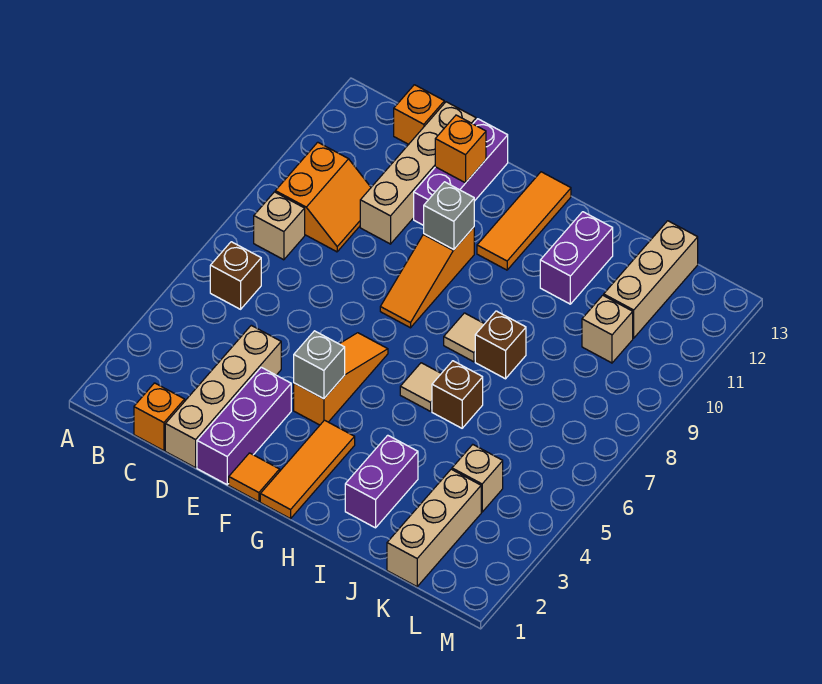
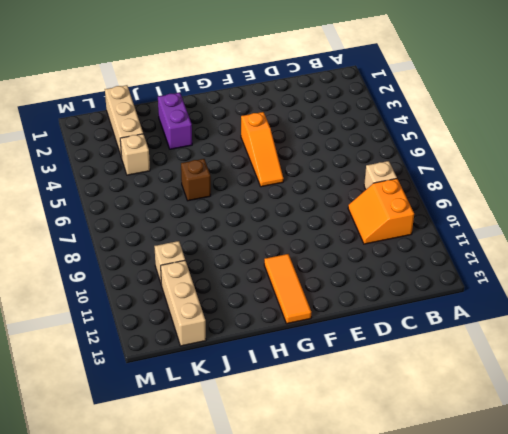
none -> brown brick B6 level 1
none -> orange brick C1 level 1
none -> orange brick C13 level 1

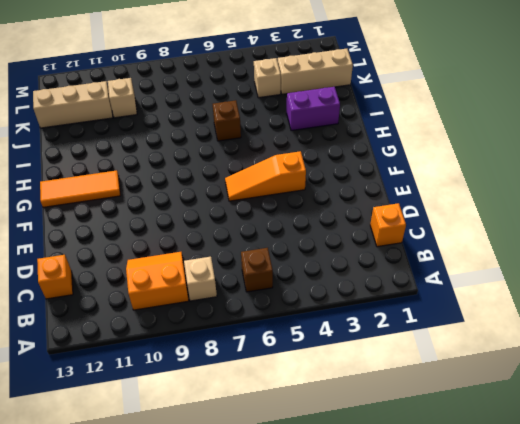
none -> tan brick D1:D4 level 1
none -> tan brick D10:D13 level 1
none -> purple brick E1:E3 level 1

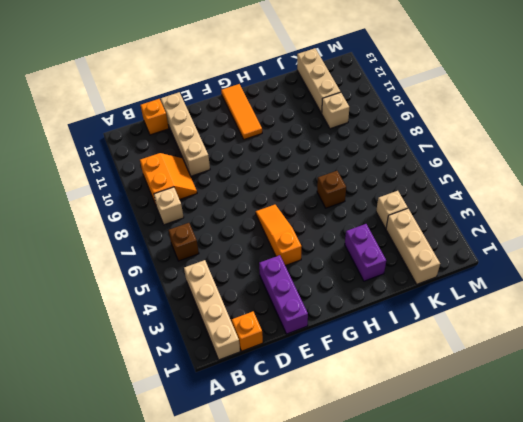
tan brick B1:B4 level 1 -> tan brick D1:D4 level 1
none -> purple brick E11:E13 level 1
none -> orange tile F1 level 1
none -> orange slope F8:F10 level 1 top 10

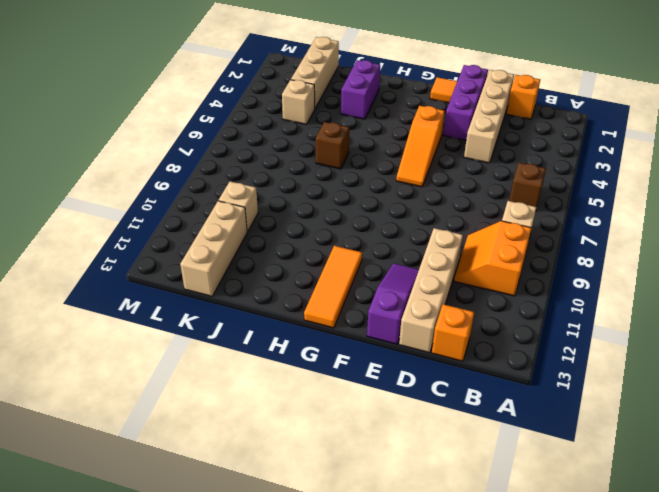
purple slope E11:E13 level 1 top 13 -> purple brick E11:E13 level 1
none -> orange slope F8:F10 level 1 top 10
none -> orange tile G1:G3 level 1
none -> tan tile H6 level 1

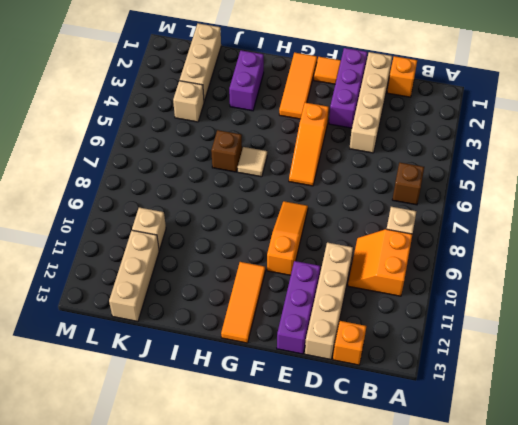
none -> tan tile H8 level 1
none -> brown brick I8 level 1
none -> purple brick I11:I12 level 1

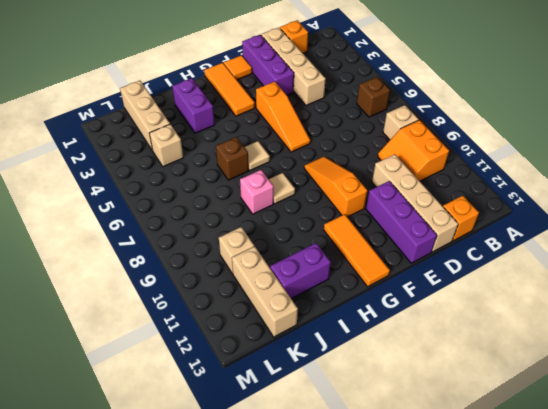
pink brick I8 level 1 -> brown brick I8 level 1
purple brick I12:J12 level 1 -> purple brick I11:I12 level 1
none -> orange brick E12 level 2
none -> grey brick F4 level 2
none -> grey brick F10 level 2

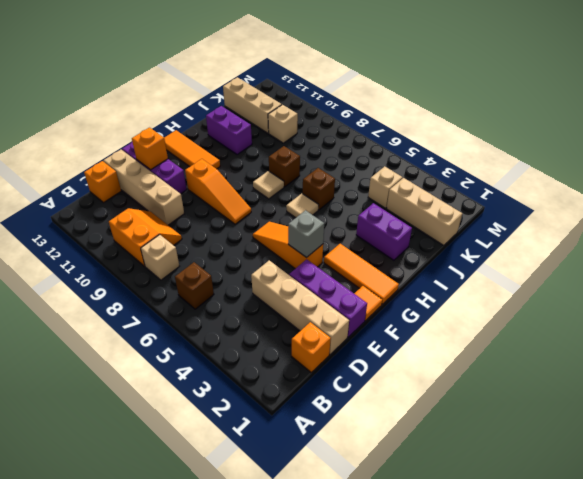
none -> grey brick F10 level 2

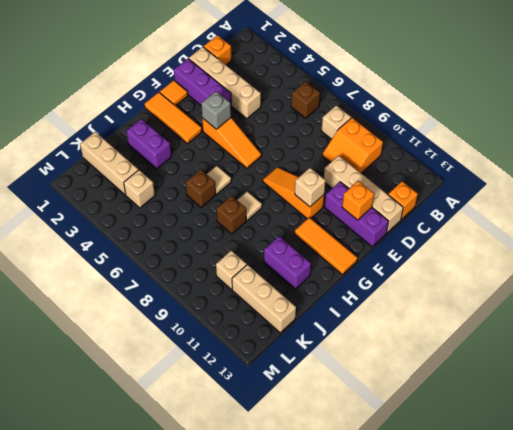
tan brick F10 level 2 -> grey brick F10 level 2

